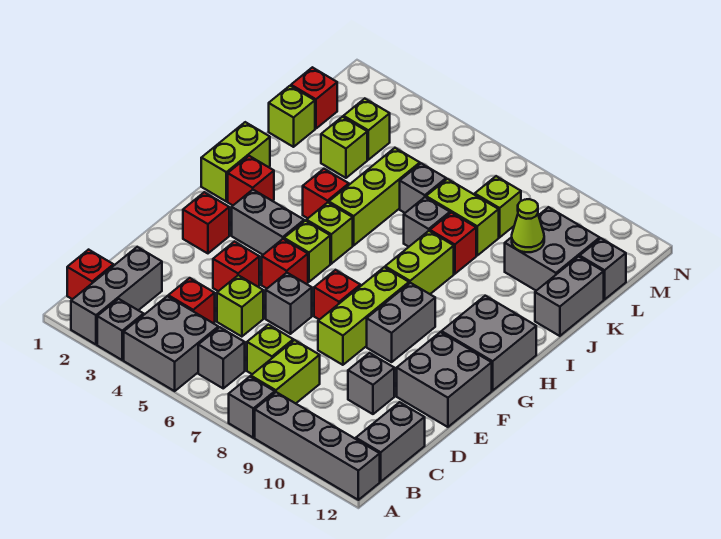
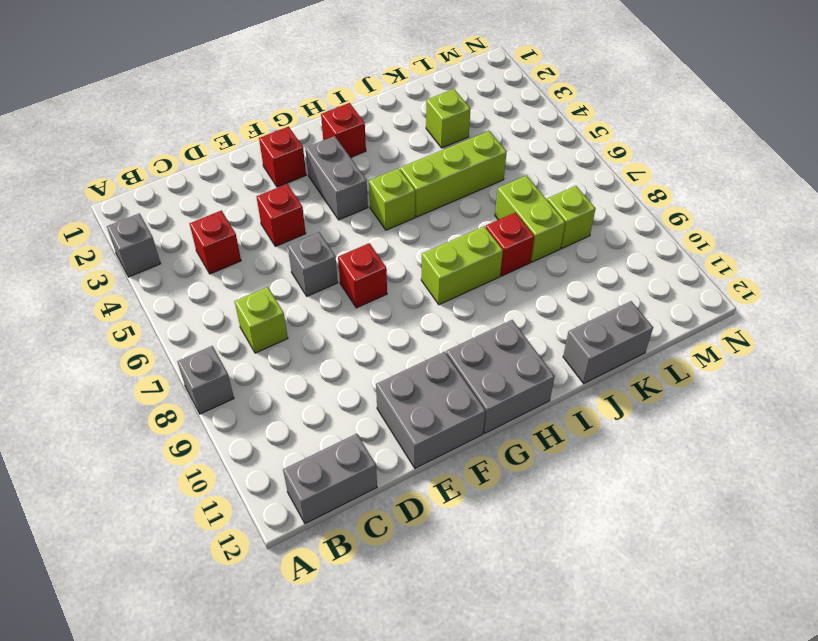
none -> grey brick A2:C2 level 1
none -> grey brick A4:B5 level 1
none -> grey brick A9:A12 level 1
none -> red brick B1 level 1

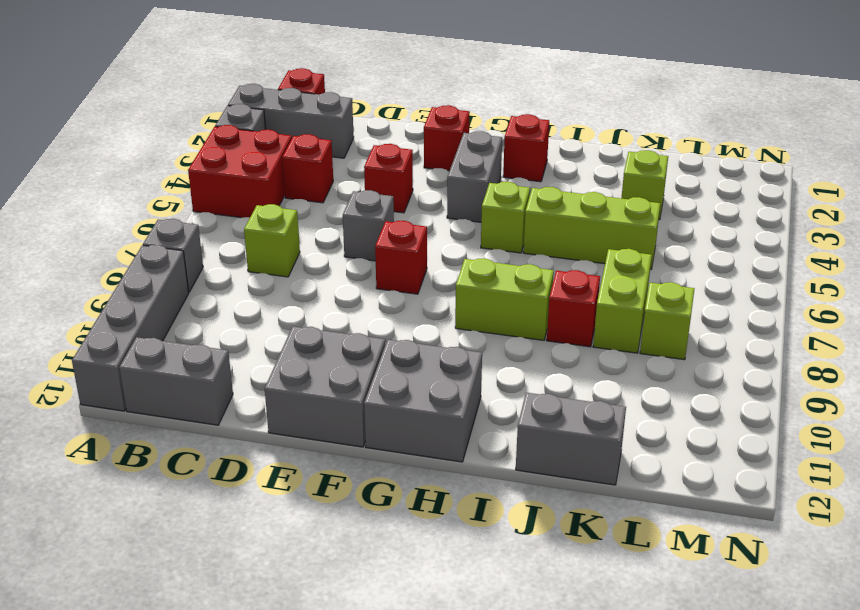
red brick A4:B5 level 1 -> grey brick A4:B5 level 1
none -> grey brick B6 level 1
none -> lime brick B8:C8 level 1
none -> lime brick D5 level 1
none -> grey brick D10 level 1

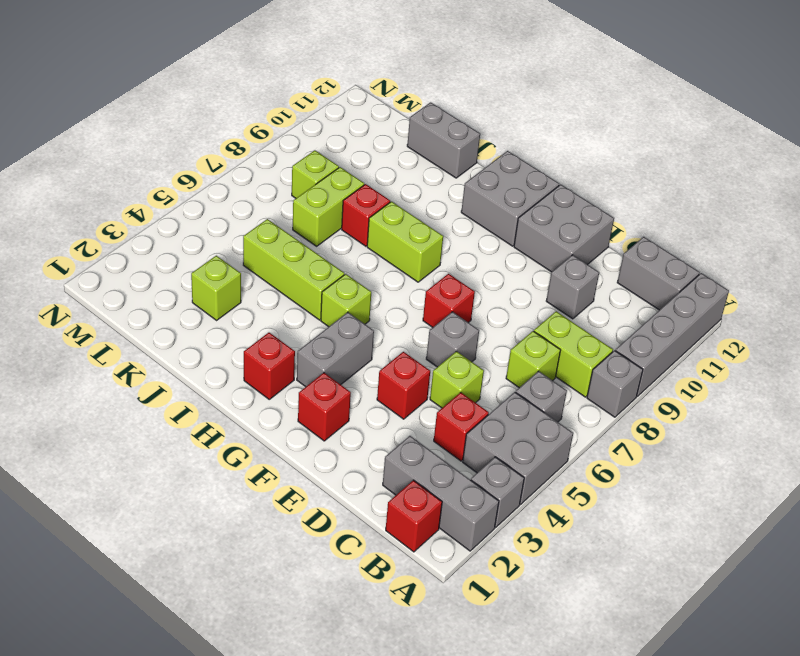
none -> lime brick E8:G8 level 1
none -> red brick F5 level 1
none -> grey brick F9:G9 level 1
none -> lime brick G5 level 1

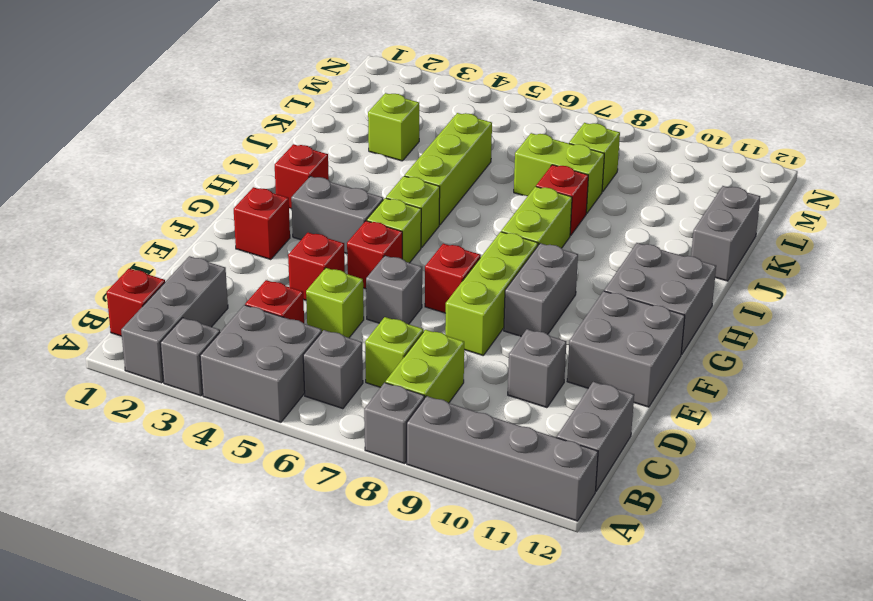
none -> lime brick H1:I1 level 1
none -> red brick I4 level 1
none -> grey brick J7 level 1
none -> lime brick K1 level 1

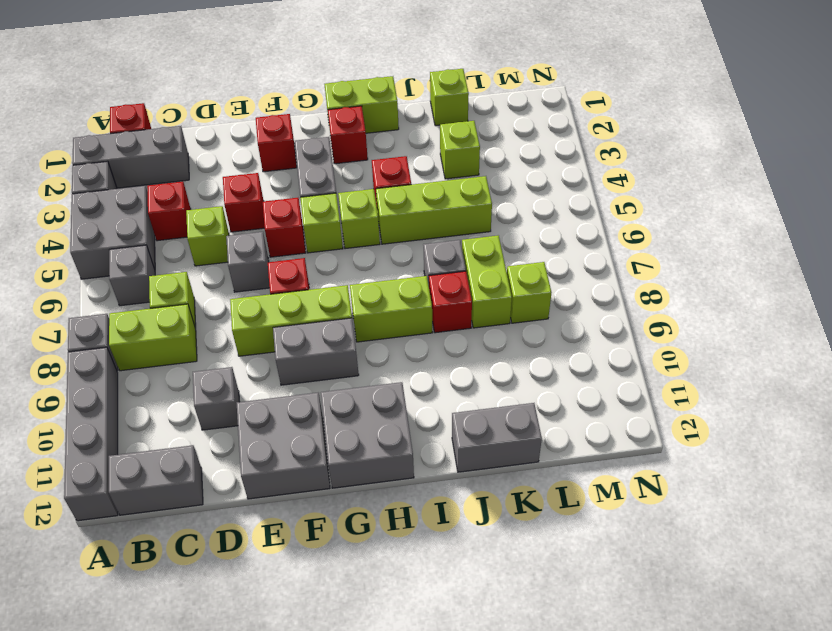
none -> grey brick K6 level 1
none -> grey brick K10:L11 level 1
none -> red brick L1 level 1
none -> lime brick L3 level 1

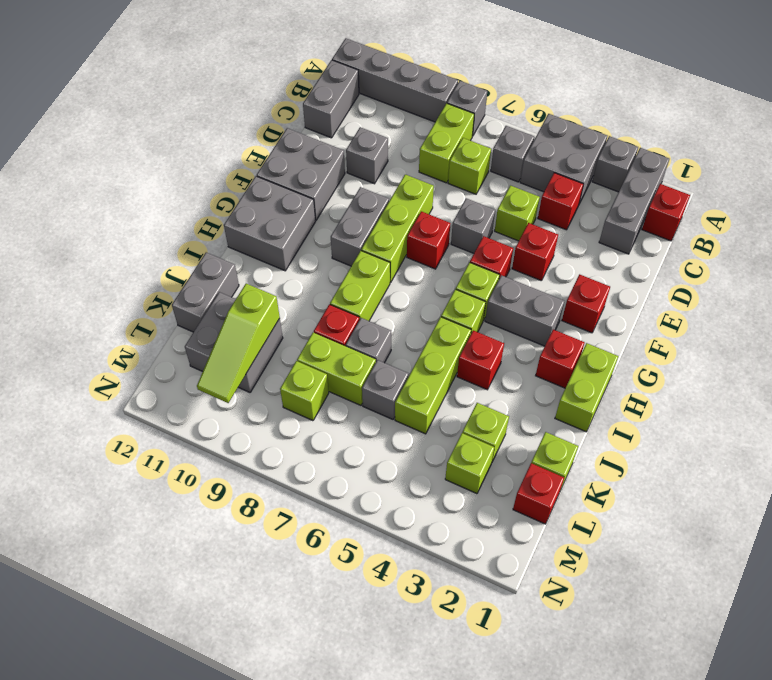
lime slope K10:M10 level 2 top K -> lime cone K10 level 2
none -> grey brick L12 level 1

